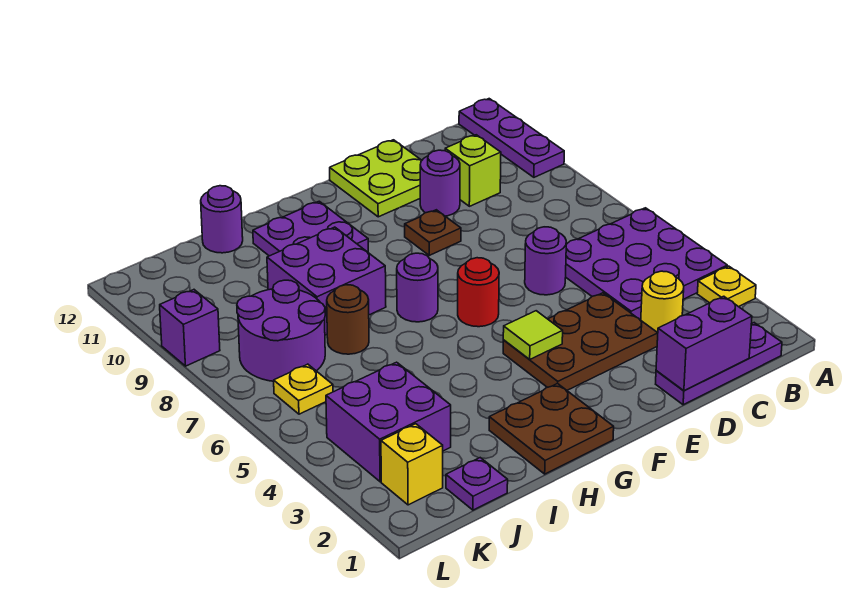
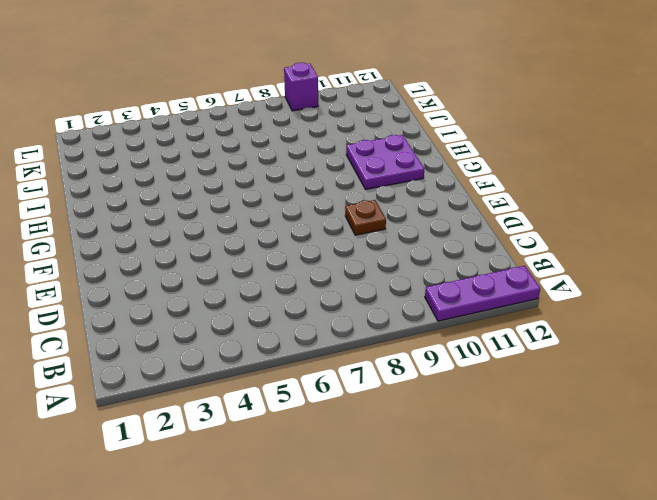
none -> yellow plate A3 level 1
none -> purple plate A4:C6 level 1
none -> purple plate B1:D1 level 1

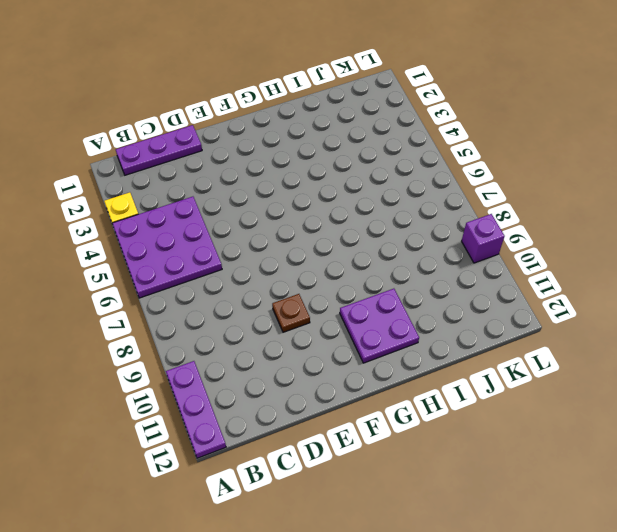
none -> yellow round brick C3 level 1
none -> lime brick C10 level 1
none -> brown plate D3:F4 level 1

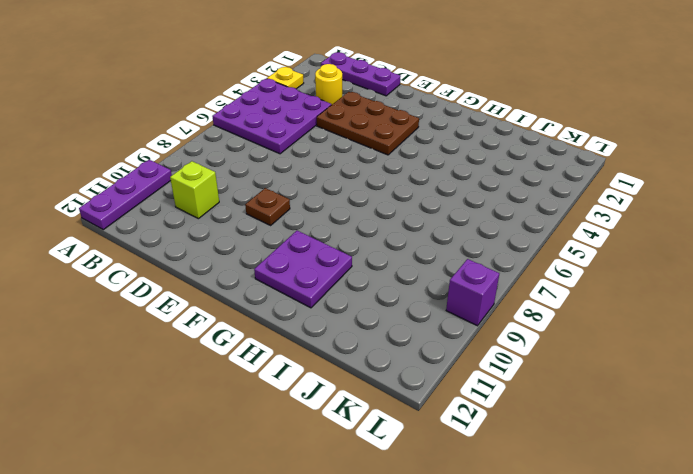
none -> purple round brick D6 level 1
none -> purple round brick D10 level 1
none -> lime plate D11:E12 level 1

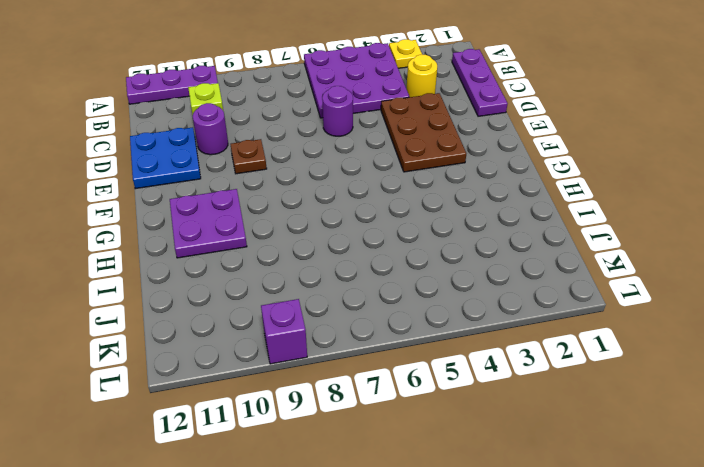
blue plate D11:E12 level 1 -> lime plate D11:E12 level 1
none -> red round brick F6 level 1
none -> brown plate G1:H2 level 1
none -> purple round brick G7 level 1

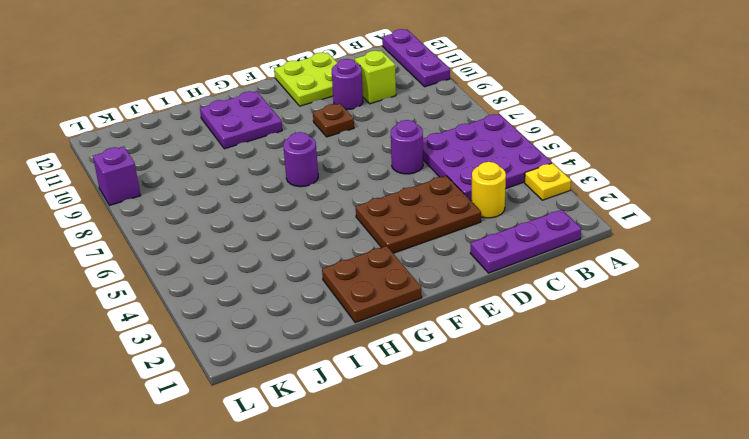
none -> red round brick F6 level 1
none -> purple brick H8:I9 level 1
none -> brown round brick I7 level 1

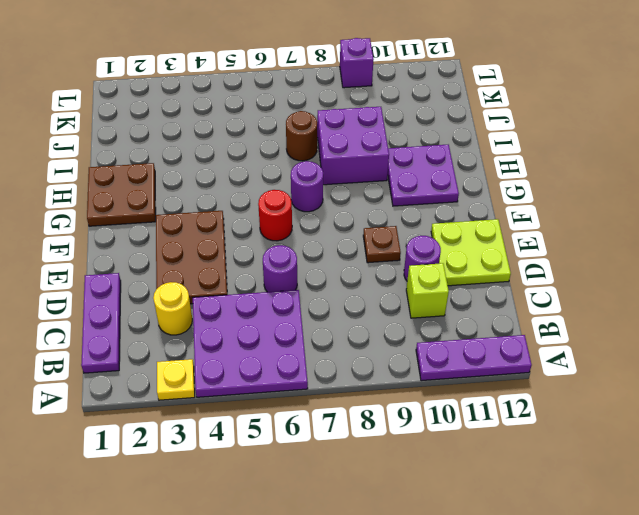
none -> purple round brick I12 level 1
none -> purple plate J1 level 1
none -> purple brick J3:K4 level 1

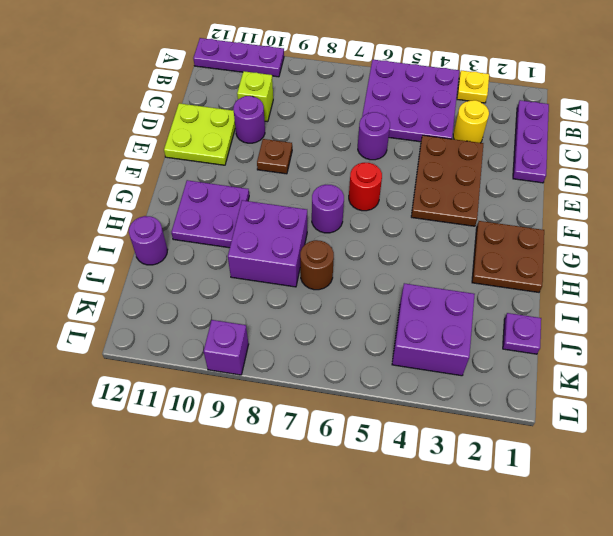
none -> purple round brick J7:K8 level 1
none -> yellow brick K2 level 1
none -> yellow plate K6 level 1

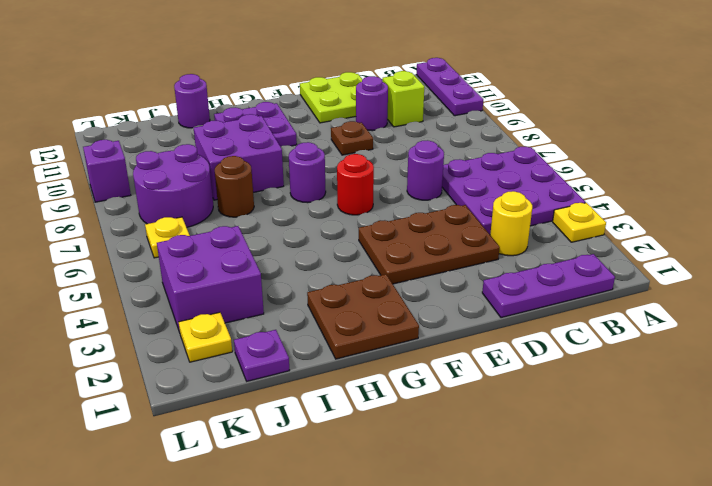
yellow plate K2 level 1 -> yellow brick K2 level 1
none -> purple brick C1:D1 level 2
none -> lime tile F4 level 2

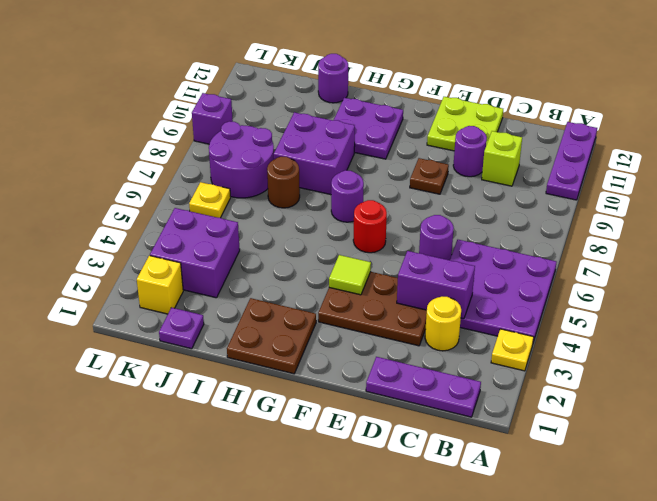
purple brick C4:D4 level 2 -> purple brick C1:D1 level 2

